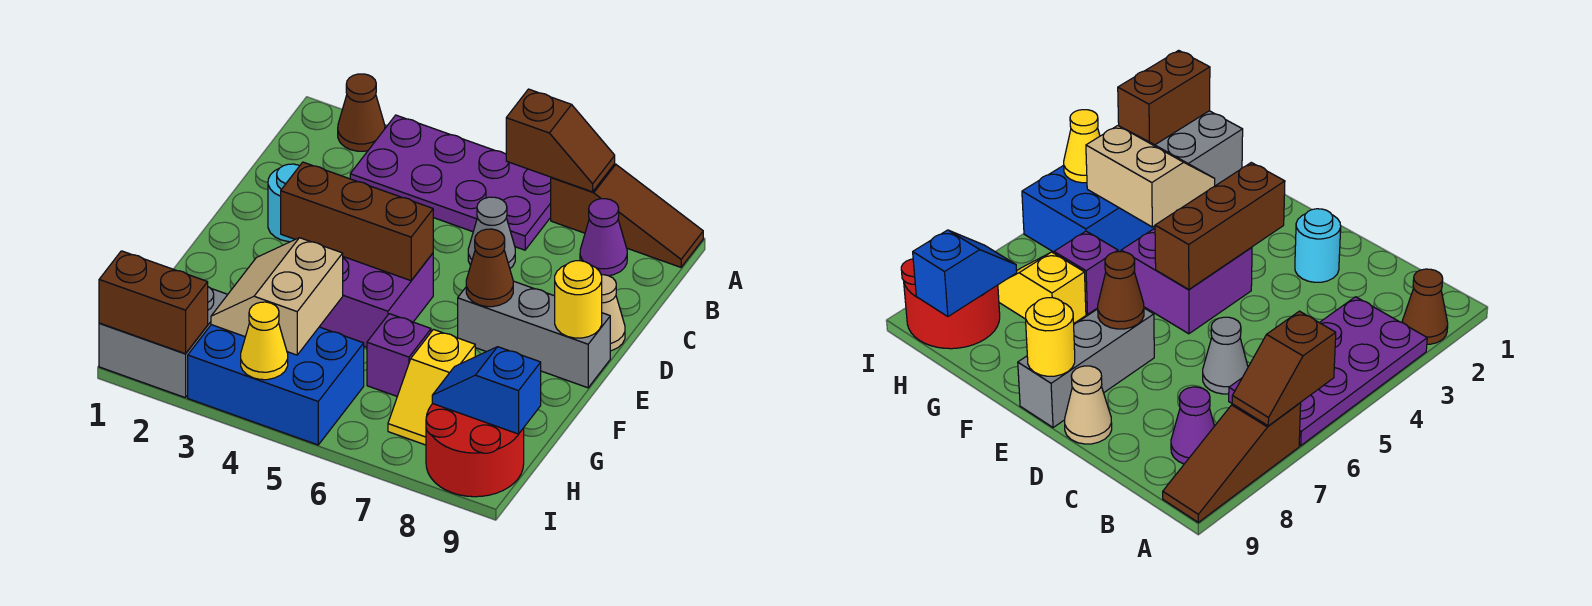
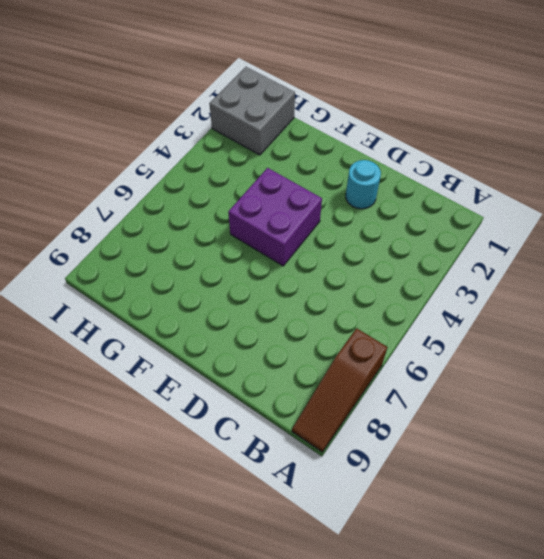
none -> brown cone A2 level 1
none -> purple plate A3:B6 level 1
none -> purple cone B8 level 1

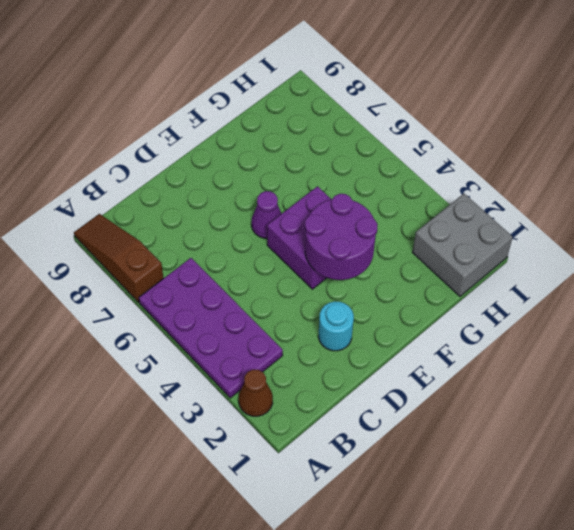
purple round brick E3:F4 level 2 -> brown brick E3:E5 level 2
purple cone E6 level 1 -> purple cone B8 level 1
none -> grey cone C6 level 1
none -> tan cone D9 level 1
none -> grey brick E7:E9 level 1

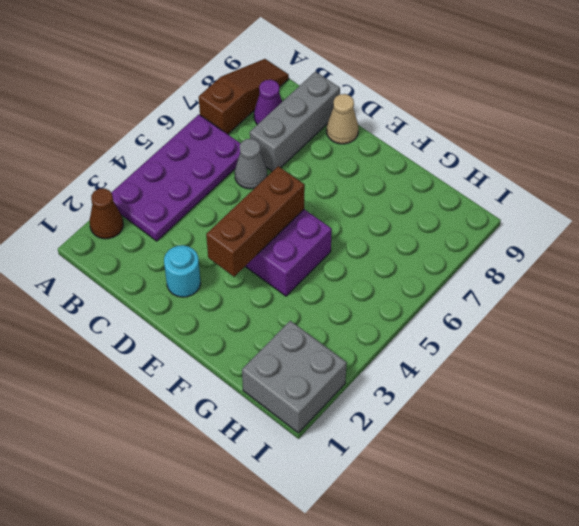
grey brick C7:C9 level 1 -> grey brick E7:E9 level 1
none -> purple brick G6 level 1
none -> yellow slope G7:H7 level 1 top G
none -> blue brick H3:I5 level 1

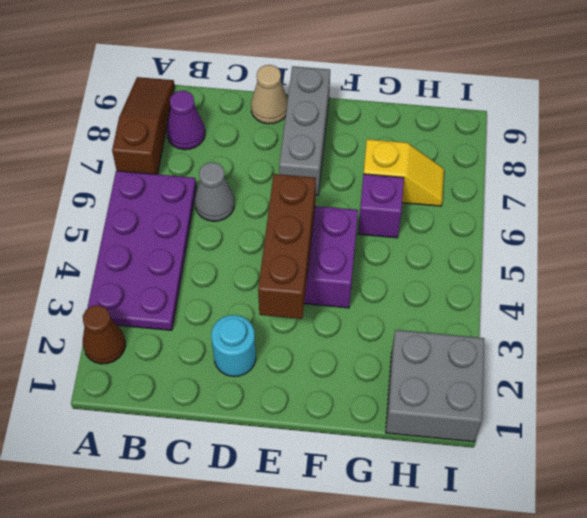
none -> blue brick H3:I5 level 1
none -> red round brick H8:I9 level 1
none -> brown slope A6:A7 level 2 top 6

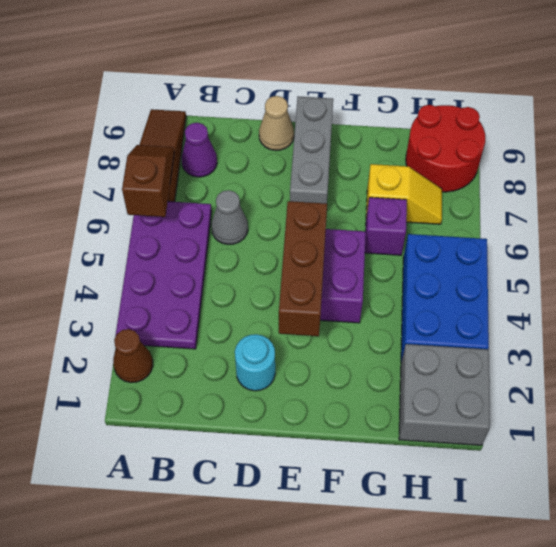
none -> brown cone E7 level 2
none -> yellow round brick E9 level 2
none -> tan slope G3:H4 level 2 top 4

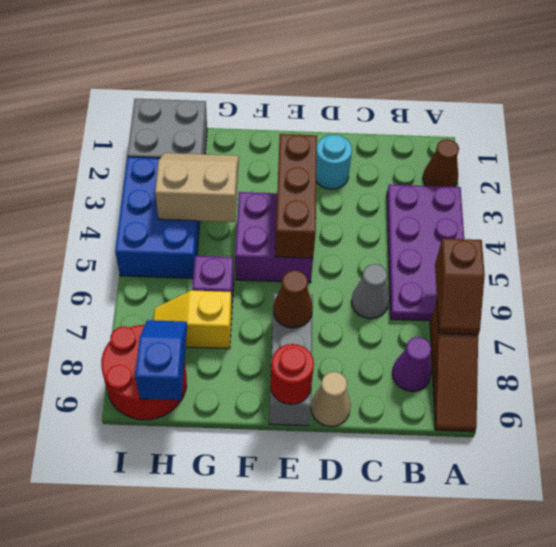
red round brick E9 level 2 -> yellow round brick E9 level 2
none -> brown brick I1:I2 level 2
none -> yellow cone I4 level 2

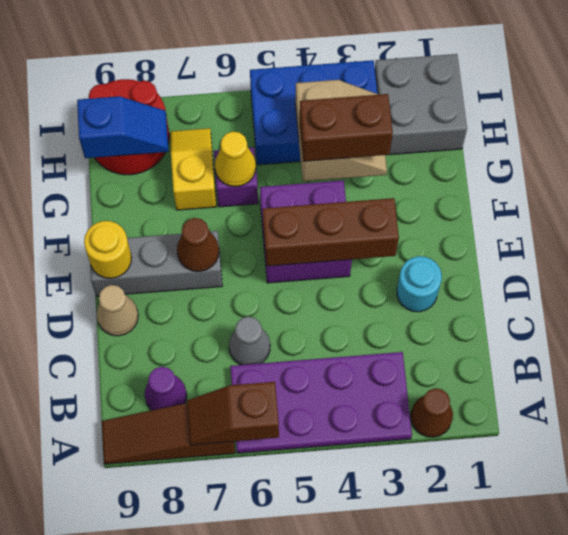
brown brick G3:G4 level 3 -> brown brick I1:I2 level 2
yellow cone G6 level 2 -> yellow cone I4 level 2

